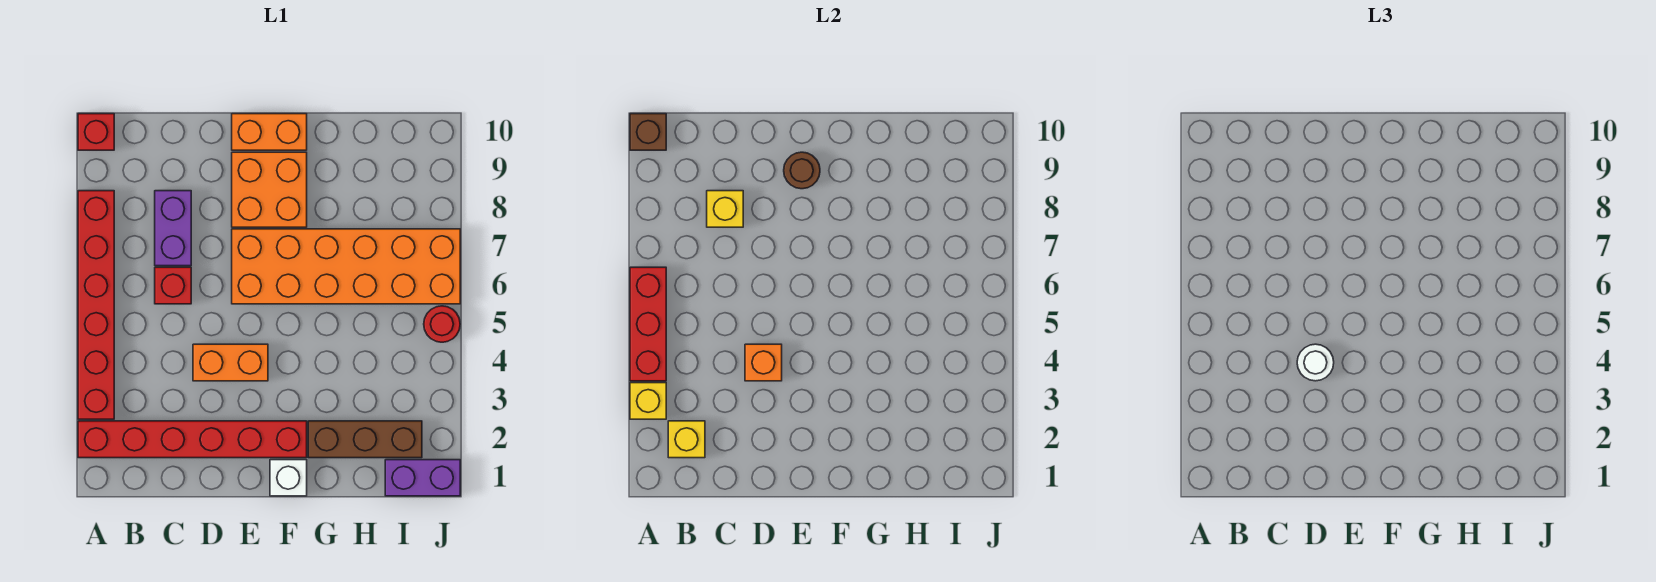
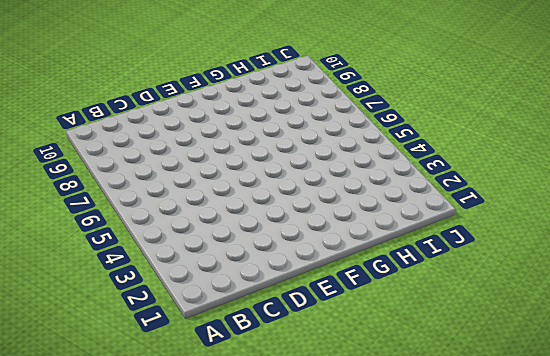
none -> red brick A2:F2 level 1
none -> red brick A3:A8 level 1
none -> red brick A10 level 1

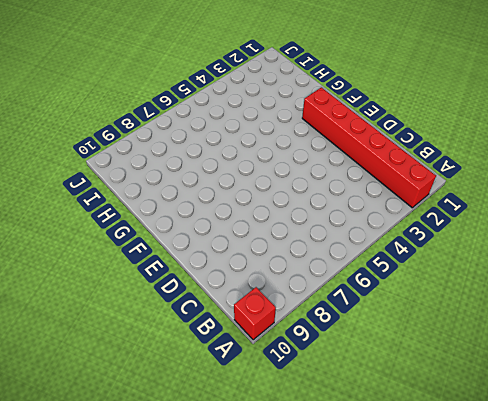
none -> red brick A3:A8 level 1
none -> red brick C6 level 1
none -> purple brick C7:C8 level 1

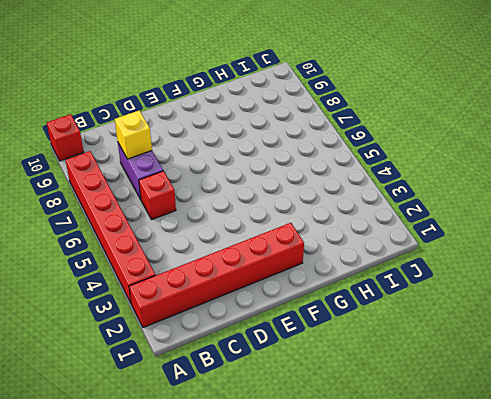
none -> orange brick D4:E4 level 1
none -> orange brick E6:J7 level 1
none -> orange brick E8:F9 level 1

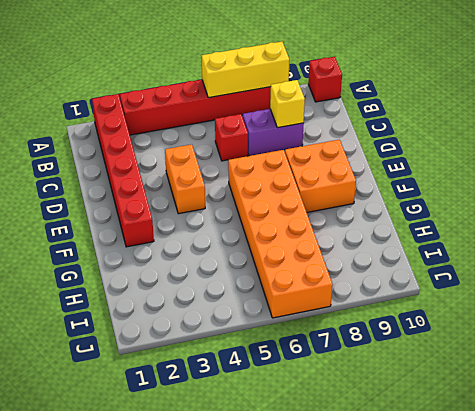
yellow brick A6:A8 level 2 -> red brick A4:A6 level 2
none -> orange brick E10:F10 level 1
none -> white brick F1 level 1
none -> brown brick G2:I2 level 1

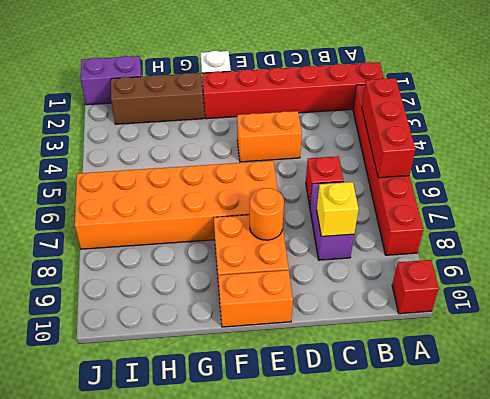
orange round brick E8 level 2 -> none
none -> red round brick J5 level 1
none -> yellow brick A3 level 2
none -> brown brick A10 level 2

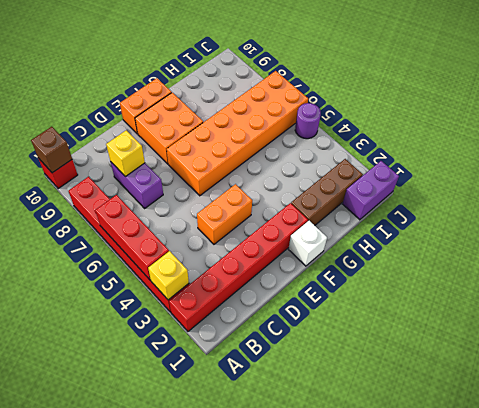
purple round brick J5 level 1 -> red round brick J5 level 1
none -> red brick C6 level 1
none -> yellow brick B2 level 2
none -> orange brick D4 level 2

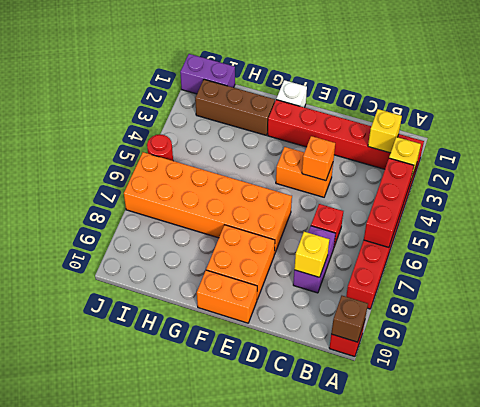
none -> brown round brick E9 level 2
none -> white round brick D4 level 3

